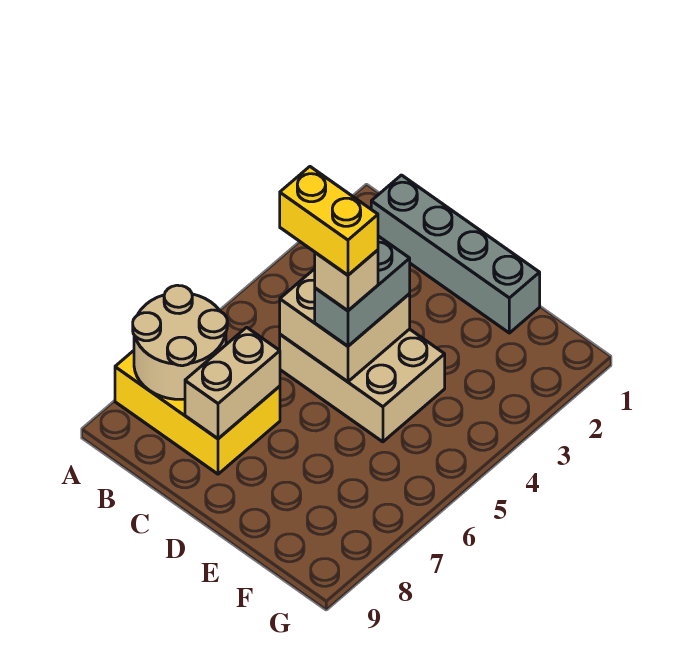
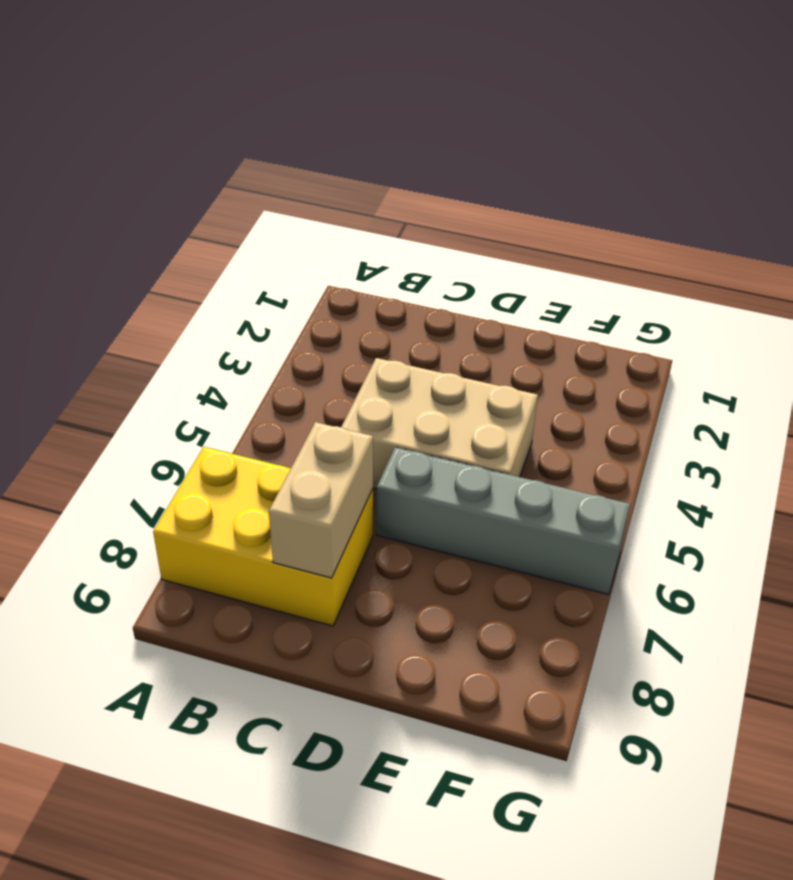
grey brick D6:G6 level 1 -> grey brick B1:E1 level 1
none -> tan round brick A7:B8 level 2
none -> tan brick C4:D5 level 2

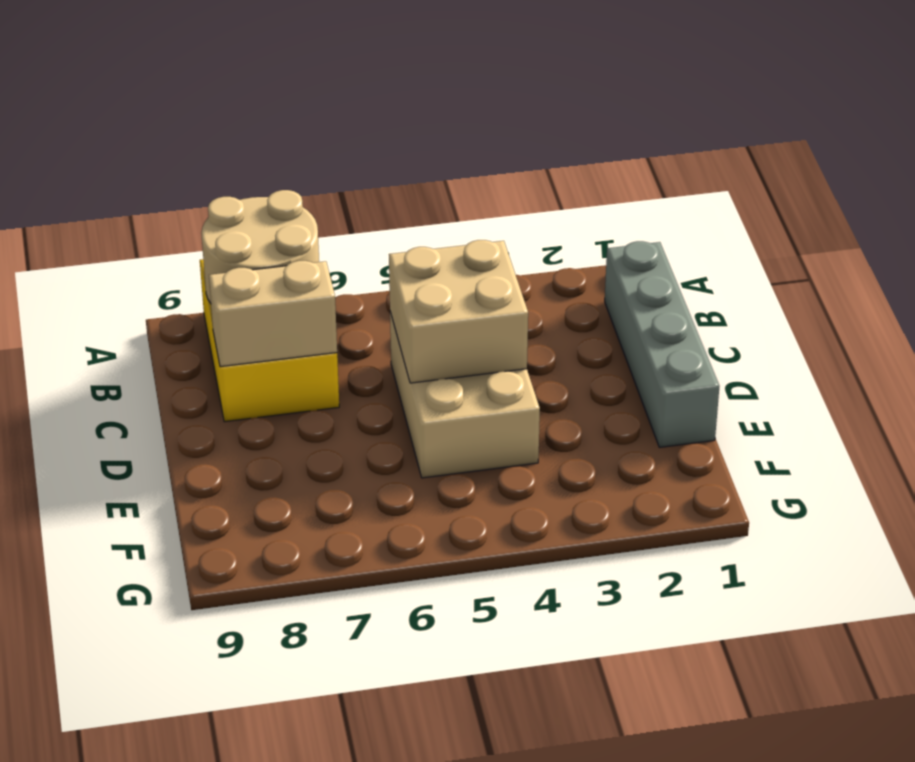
none -> grey brick D4:D5 level 3
none -> tan brick D5 level 4

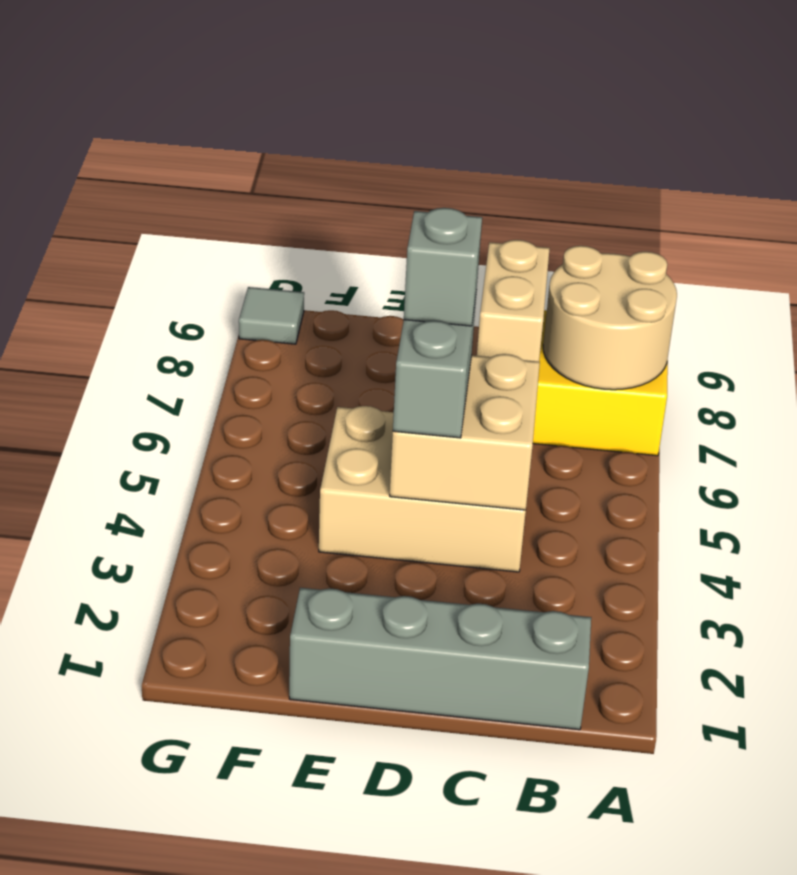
grey brick D5 level 4 -> tan brick D5 level 4
grey tile G9 level 1 -> none
none -> yellow brick C5:D5 level 5

